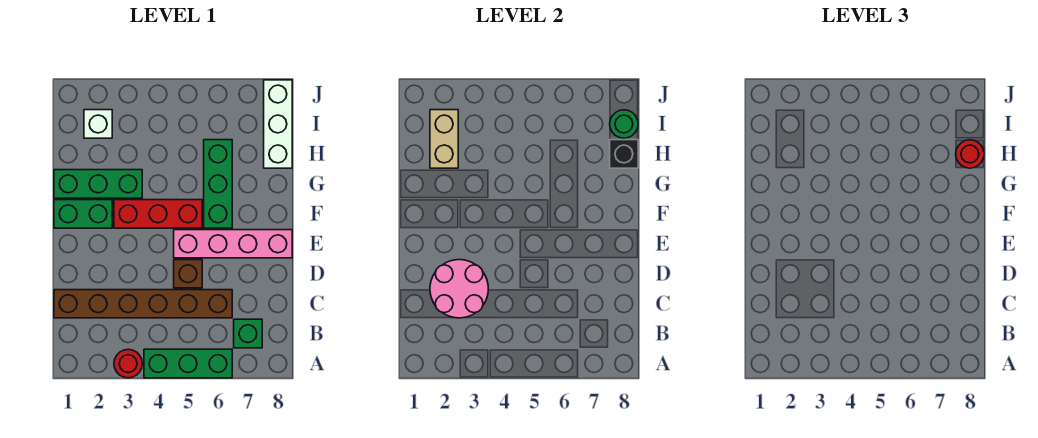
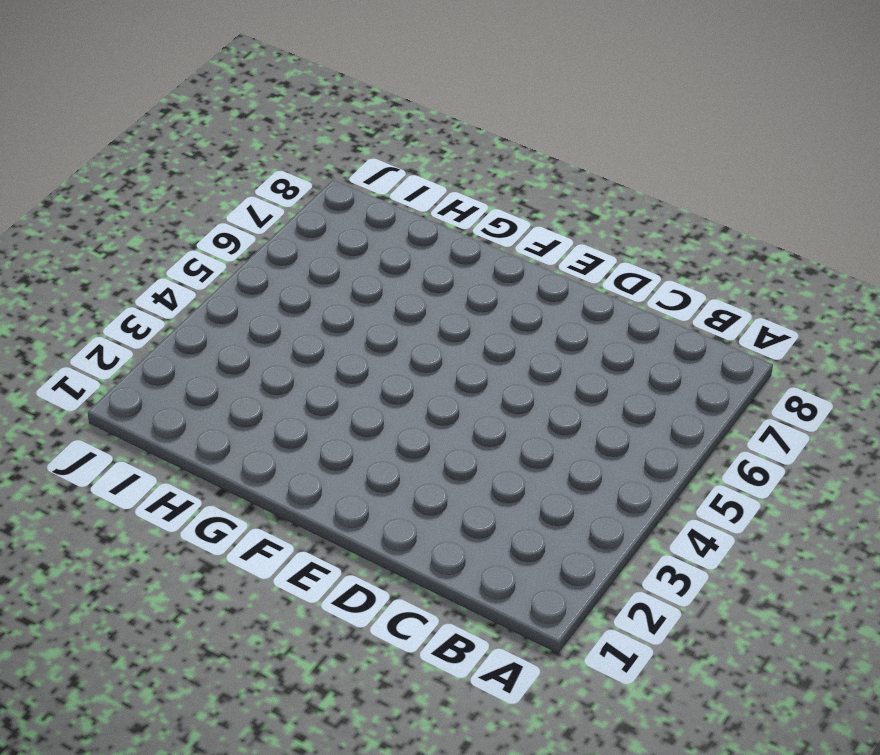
none -> red round brick A3 level 1
none -> green brick A4:A6 level 1
none -> green brick B7 level 1

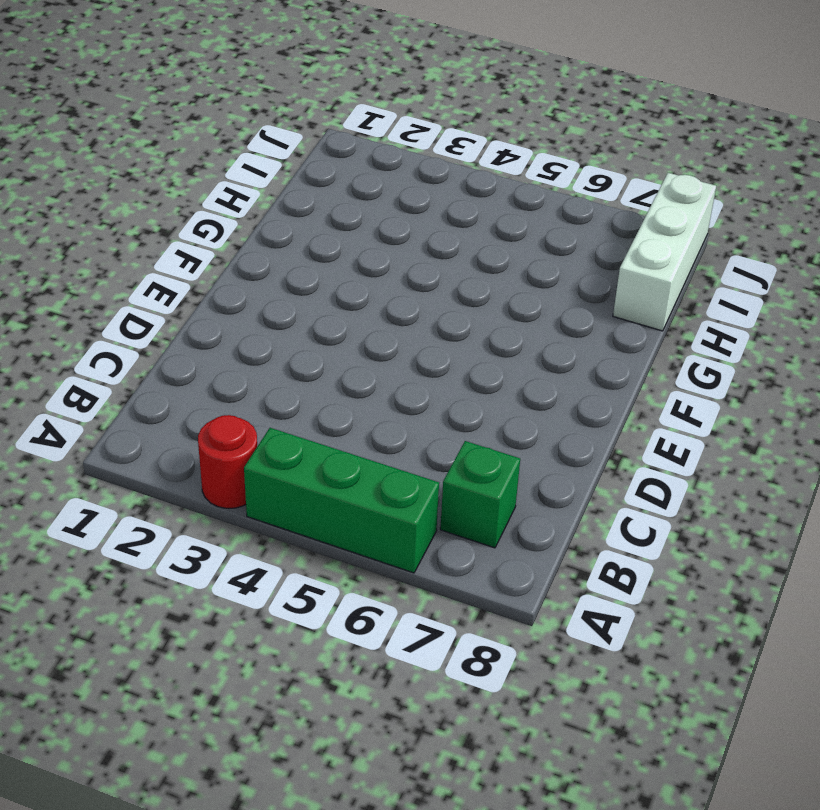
none -> brown brick C1:C6 level 1
none -> brown brick D5 level 1
none -> pink brick E5:E8 level 1

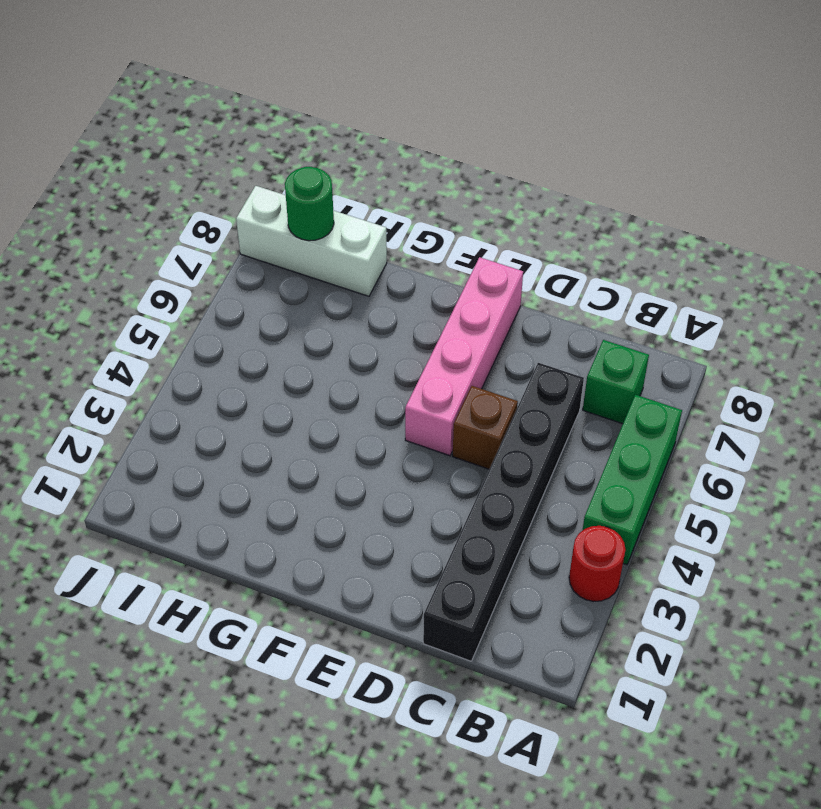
black brick C1:C6 level 1 -> brown brick C1:C6 level 1
none -> green brick F1:F2 level 1
none -> red brick F3:F5 level 1
none -> green brick F6:H6 level 1

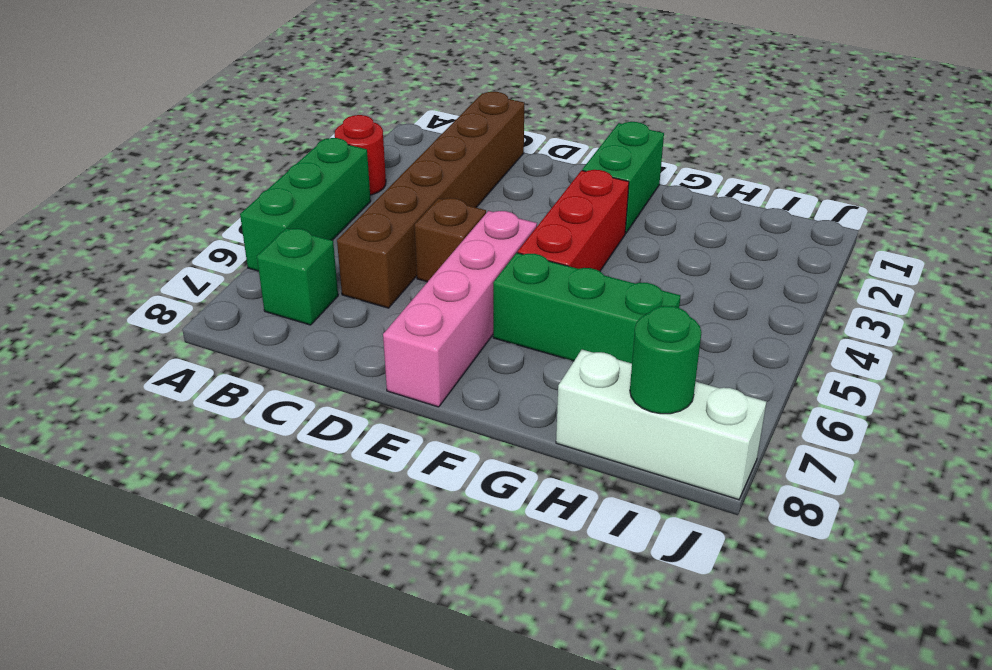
none -> green brick G1:G3 level 1
none -> white brick I2 level 1
none -> pink round brick C2:D3 level 2

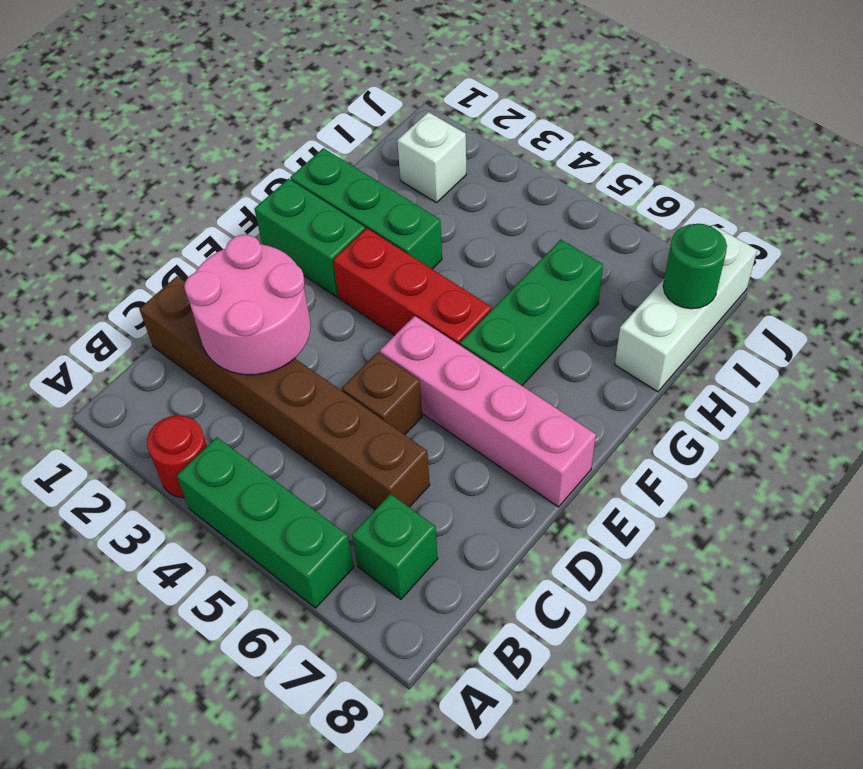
none -> tan brick H2:I2 level 2
none -> black brick H8 level 2
none -> red round brick H8 level 3

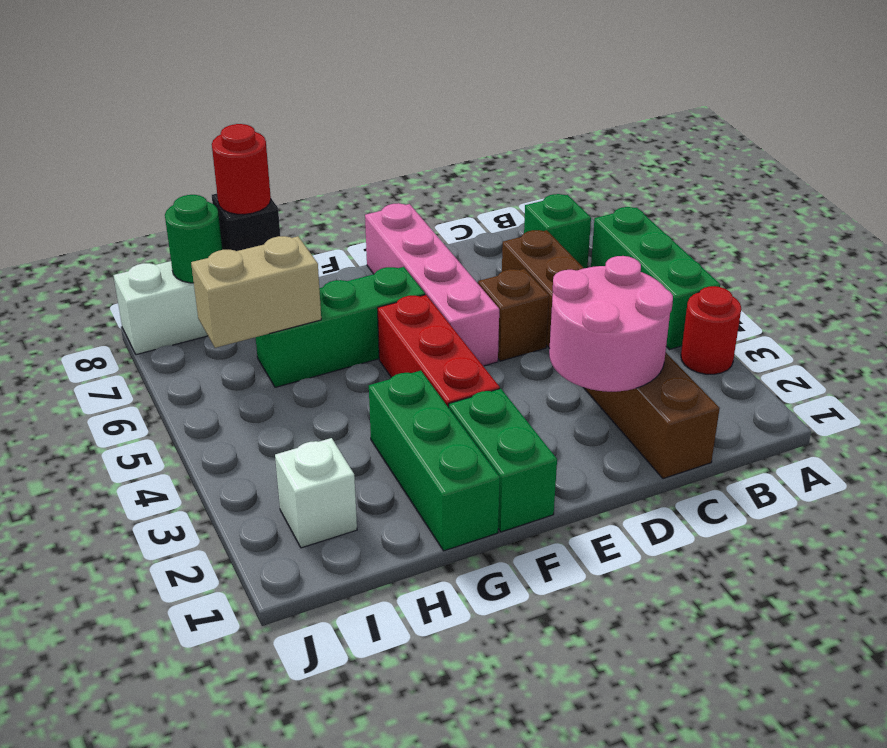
tan brick H6:I6 level 2 -> tan brick H2:I2 level 2

